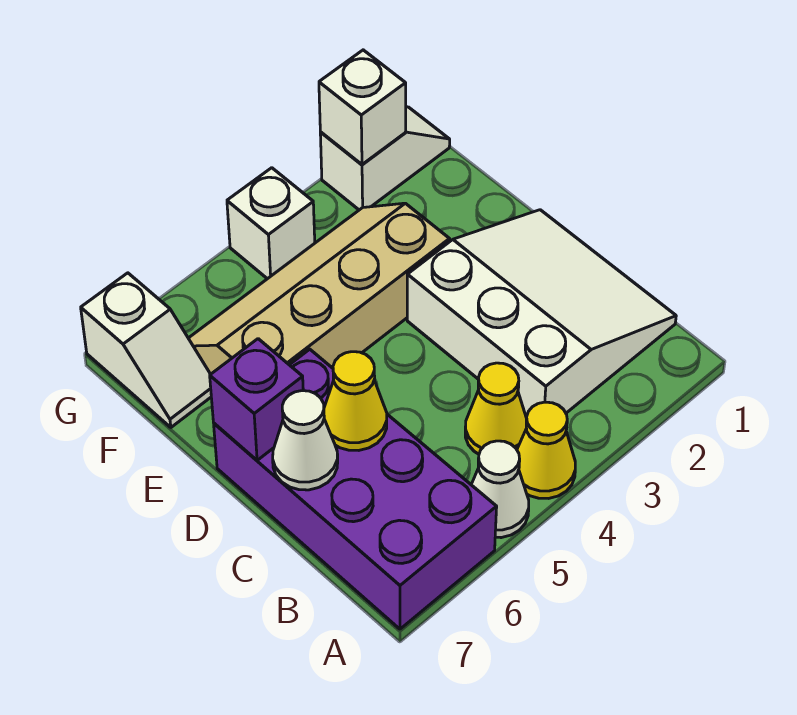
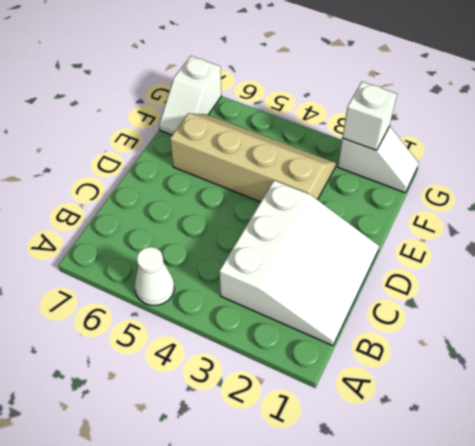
none -> yellow cone A4 level 1
none -> purple brick A6:D7 level 1
none -> yellow cone B4 level 1

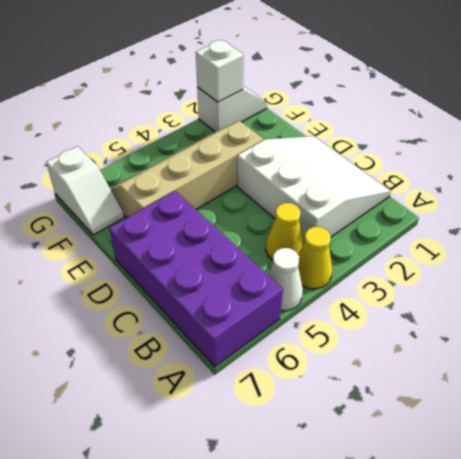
none -> white brick G4 level 1
none -> yellow cone C6 level 2
none -> white cone C7 level 2

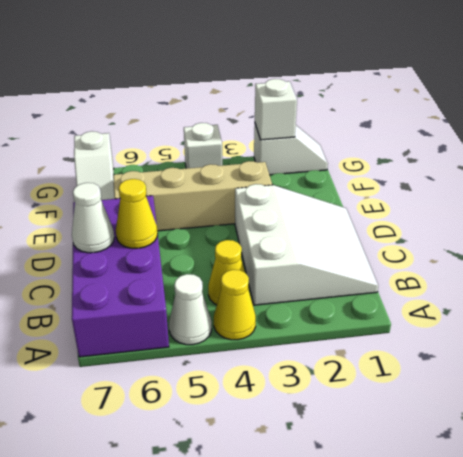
none -> purple brick D7 level 2

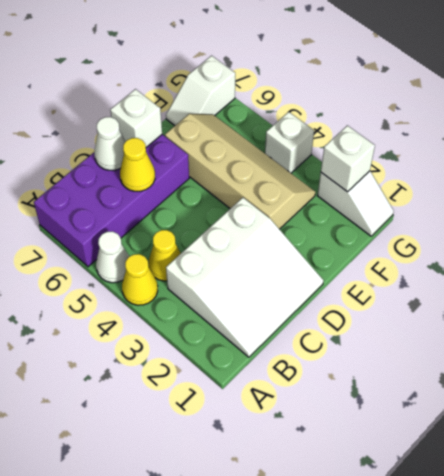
white brick D7 level 2 -> purple brick D7 level 2

